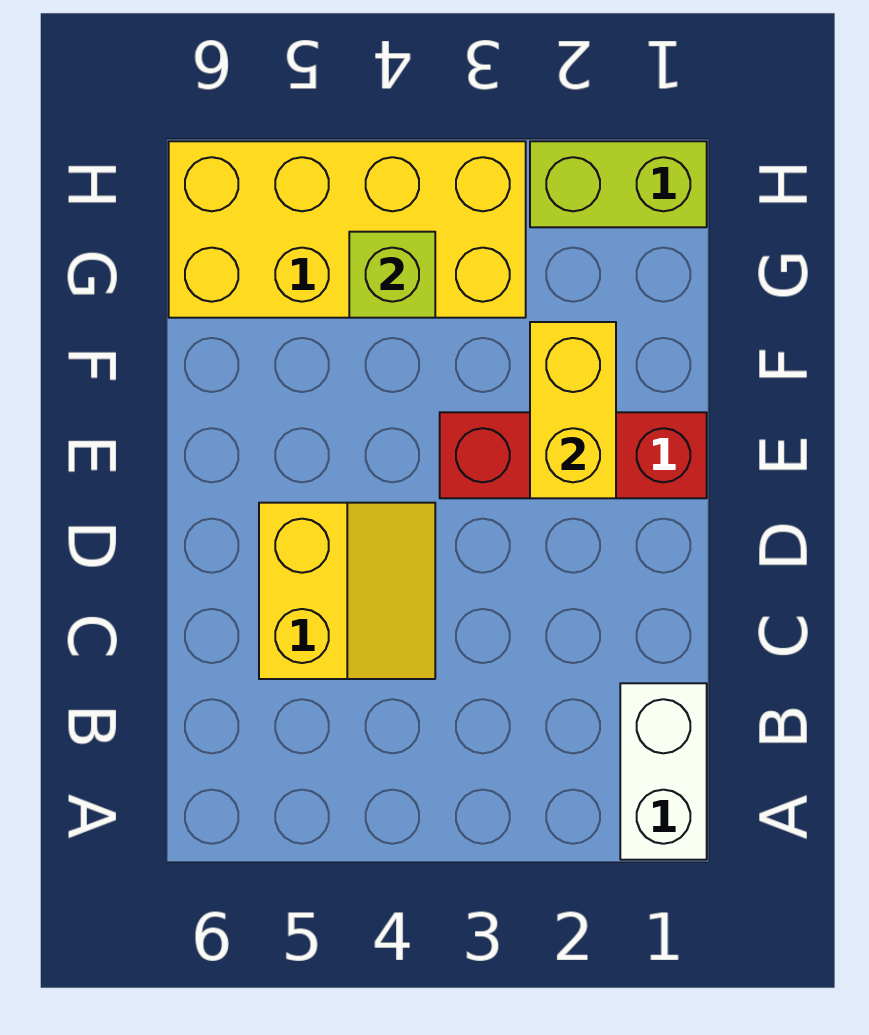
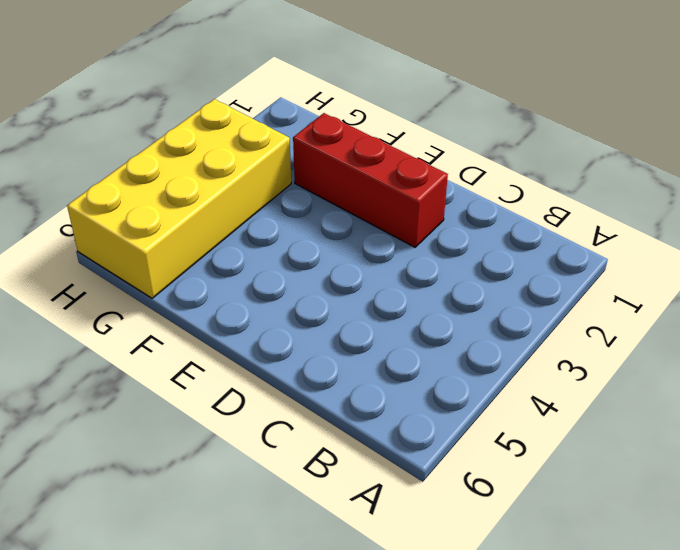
red brick D2:F2 level 1 -> red brick E1:E3 level 1
none -> white brick A1:B1 level 1
none -> yellow slope C4:D5 level 1 top 5

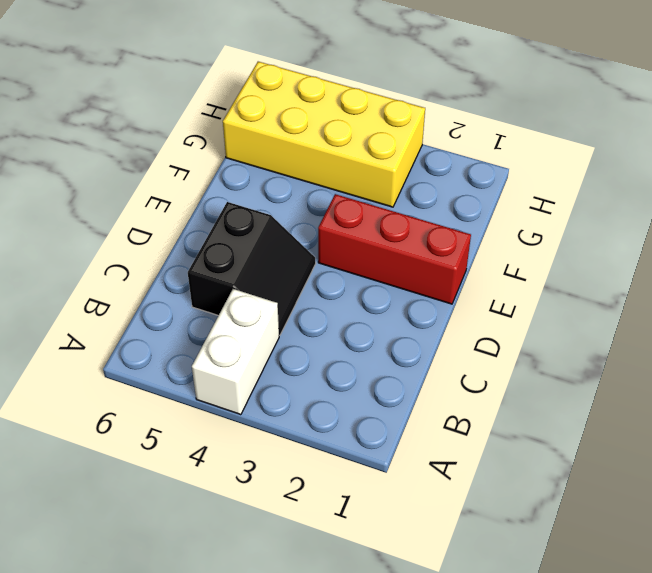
white brick A4:B4 level 1 -> white brick A1:B1 level 1
black slope C4:D5 level 1 top 5 -> yellow slope C4:D5 level 1 top 5
none -> lime brick H1:H2 level 1
none -> yellow brick E2:F2 level 2

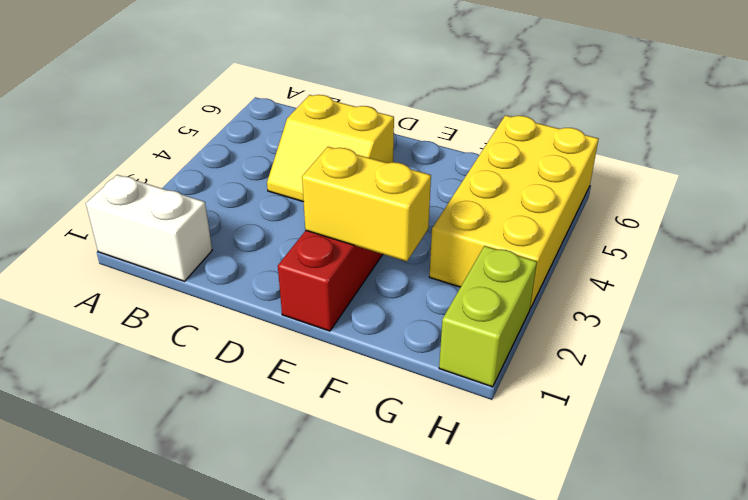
none -> lime brick G4 level 2

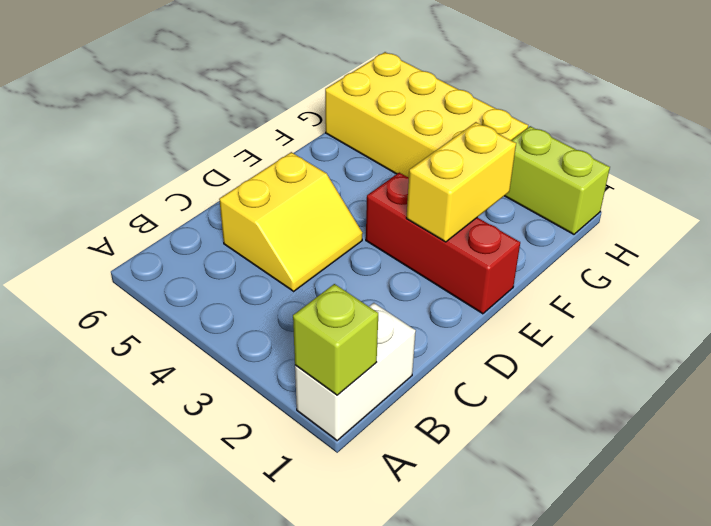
lime brick A1 level 2 -> lime brick G4 level 2

